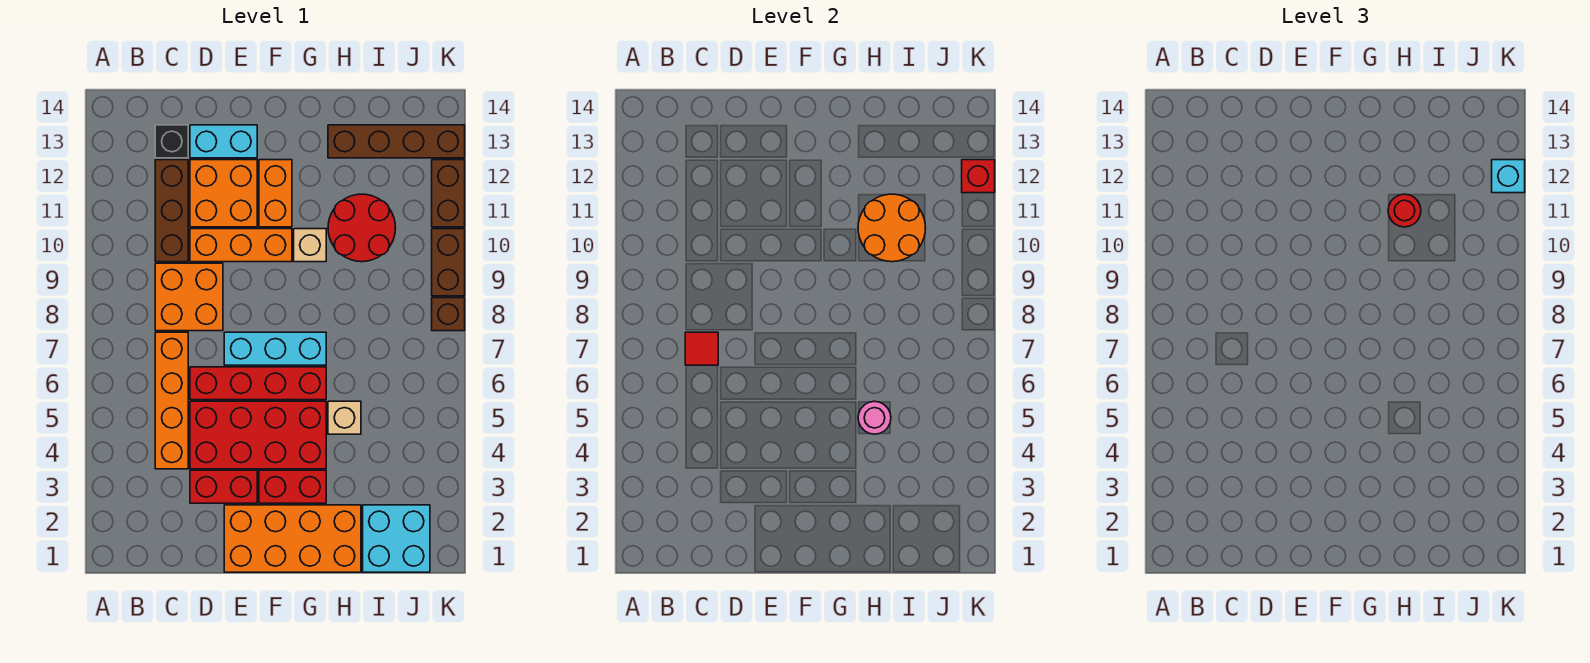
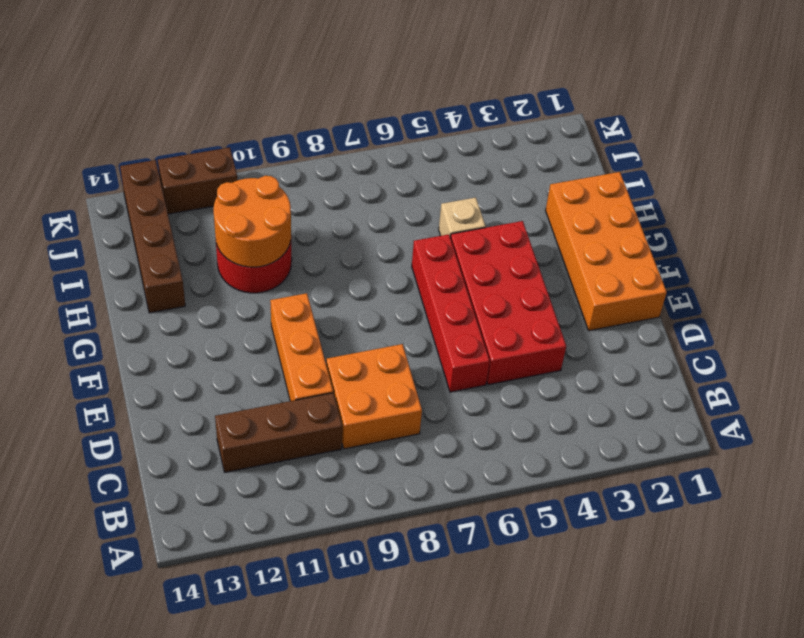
none -> orange brick C4:C7 level 1
none -> black brick C13 level 1
none -> red brick D3:E3 level 1

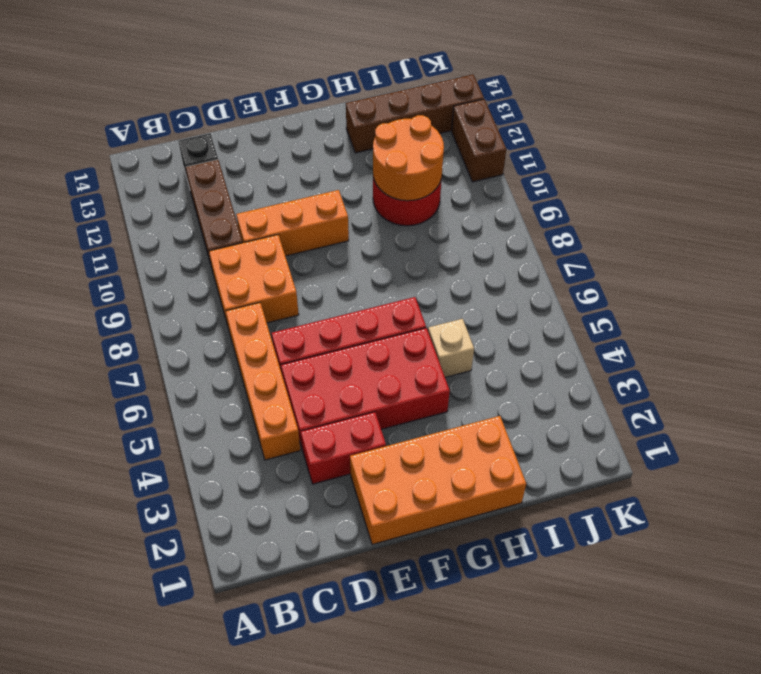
none -> orange brick D11:E12 level 1
none -> cyan brick D13:E13 level 1
none -> cyan brick E7:G7 level 1

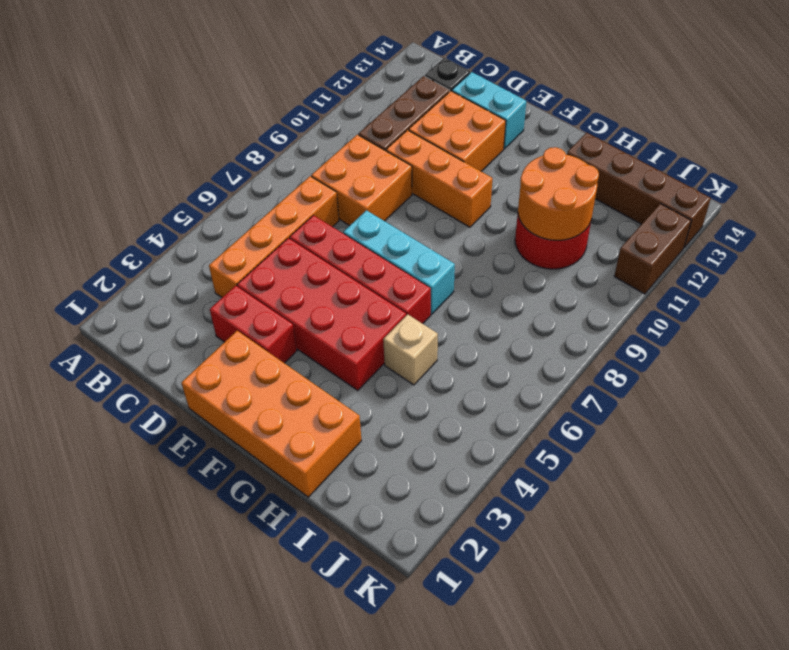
none -> red brick F3:G3 level 1
none -> orange brick F11:F12 level 1
none -> tan brick G10 level 1

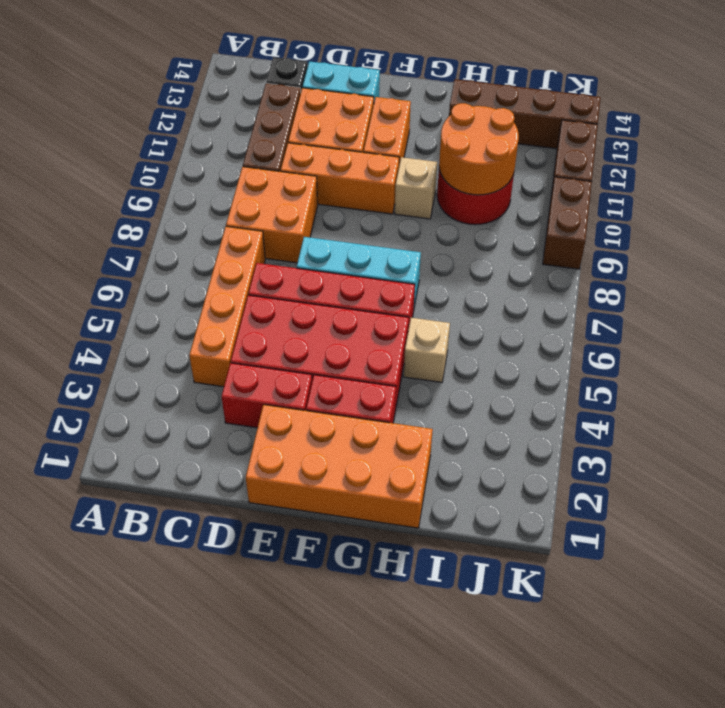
none -> cyan brick I1:J2 level 1
none -> brown brick K8 level 1
none -> red tile C7 level 2

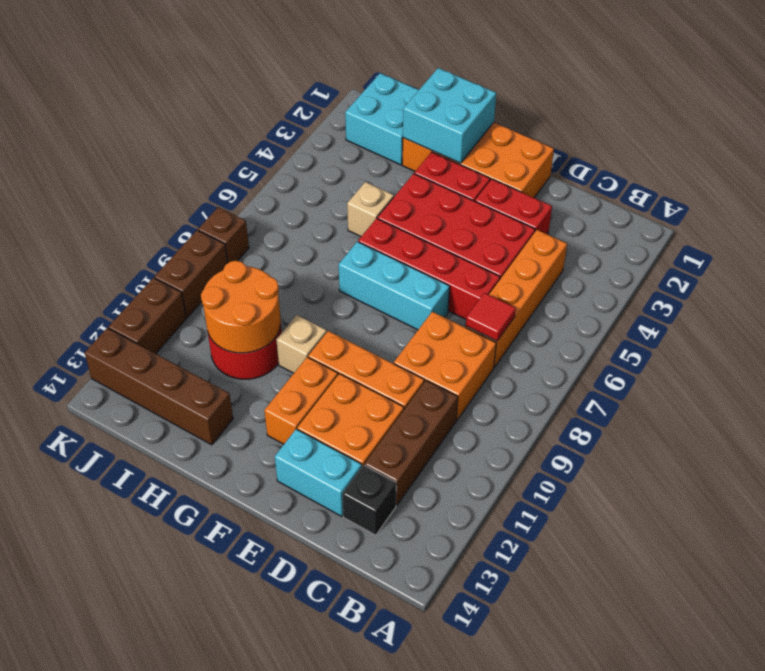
cyan brick G1:H2 level 2 -> none
none -> pink round brick H5 level 2
none -> red brick K12 level 2
none -> red round brick H11 level 3

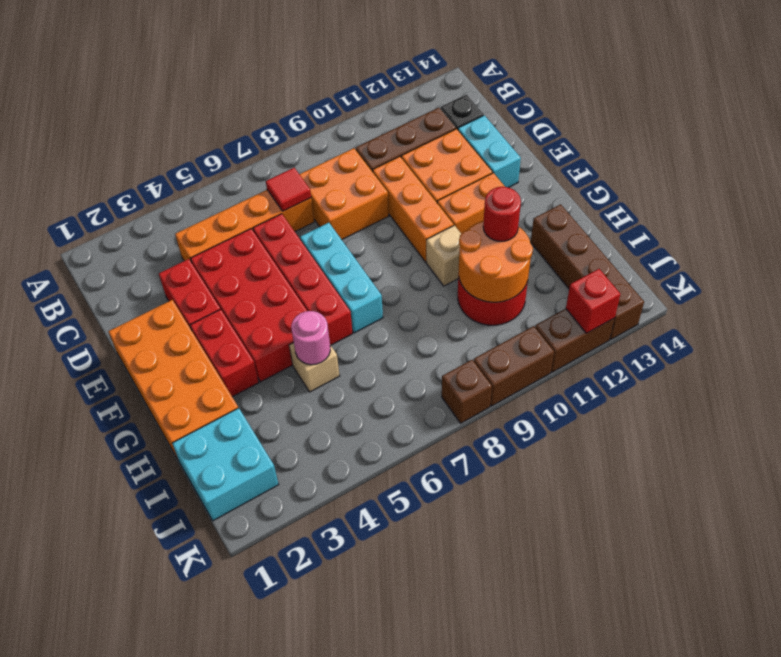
none -> cyan brick K12 level 3

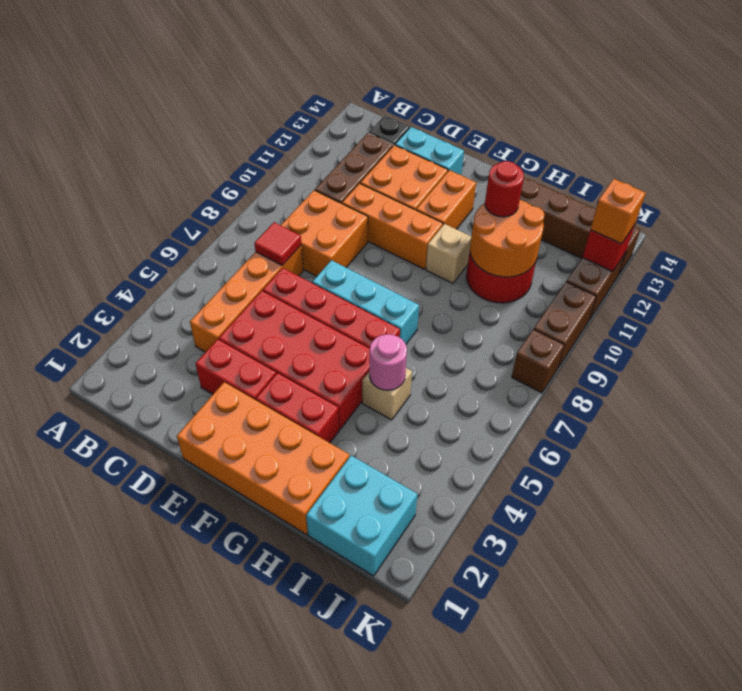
orange brick K12 level 3 -> cyan brick K12 level 3

